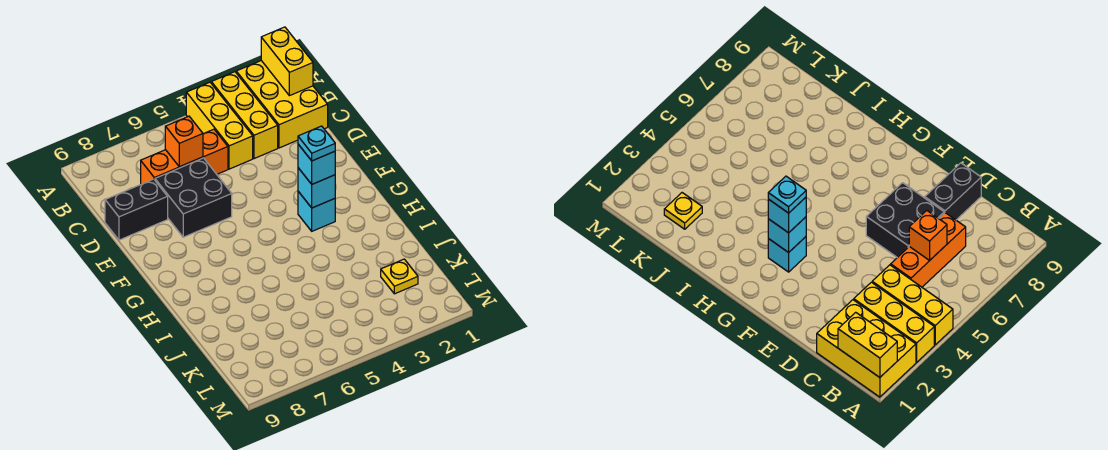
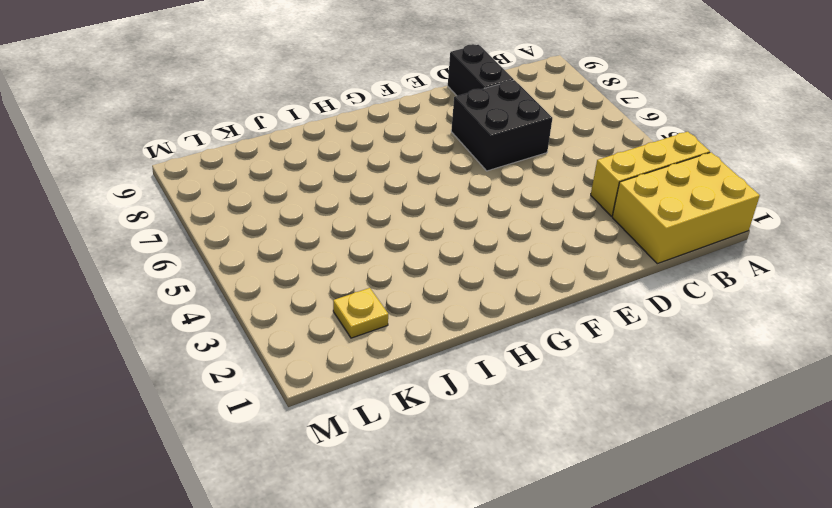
none -> yellow brick A4:C4 level 1
none -> orange brick C5:C7 level 1
none -> cyan brick G3 level 1

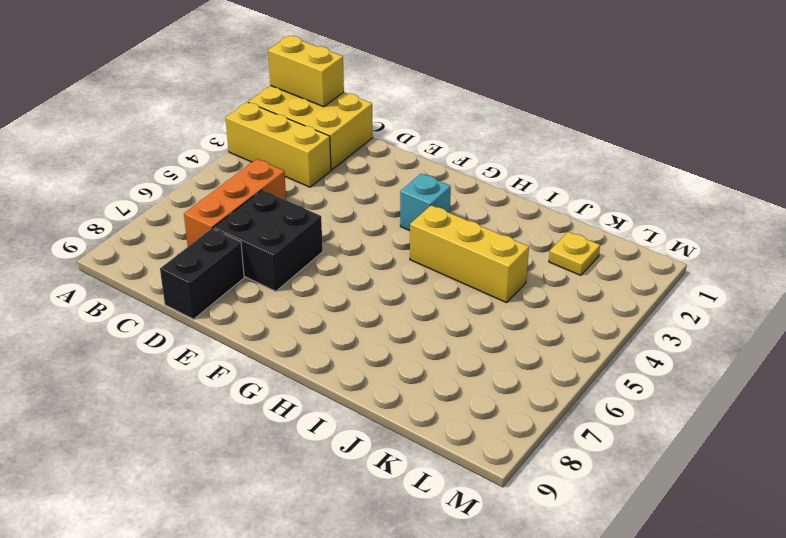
yellow brick H4:J4 level 1 -> yellow brick A4:C4 level 1
none -> orange brick C6 level 2
none -> cyan brick G3 level 2
none -> cyan brick G3 level 3

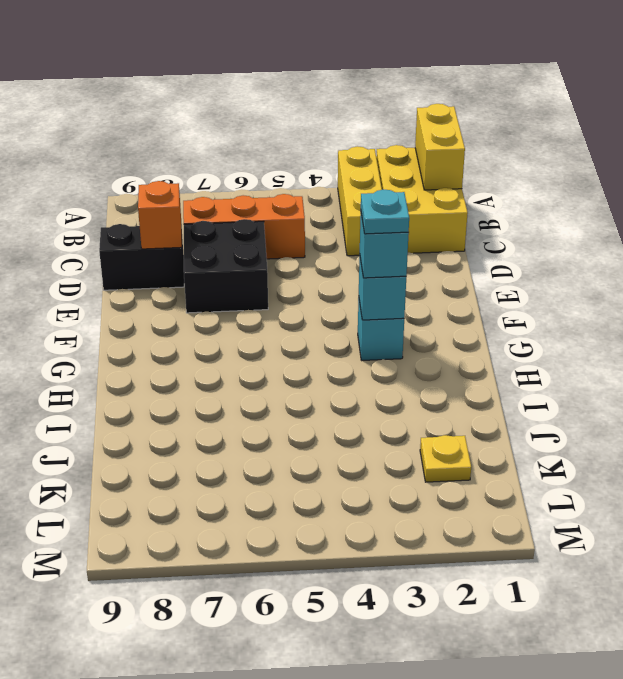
orange brick D8 level 2 -> orange brick C6 level 2
none -> yellow brick A4:C4 level 1

